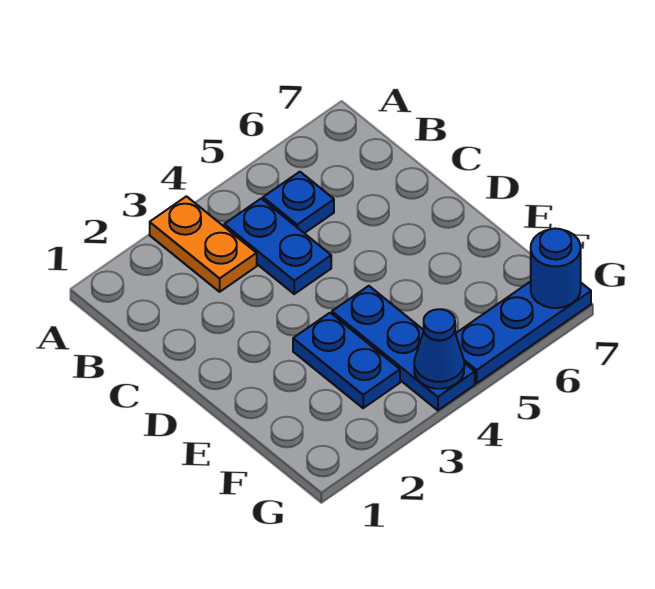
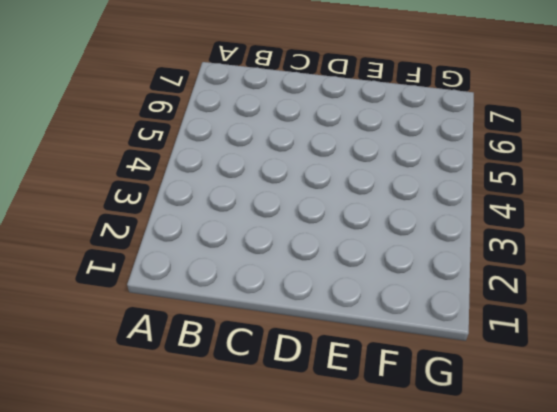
none -> orange plate A3:B3 level 1
none -> blue plate B4:C4 level 1

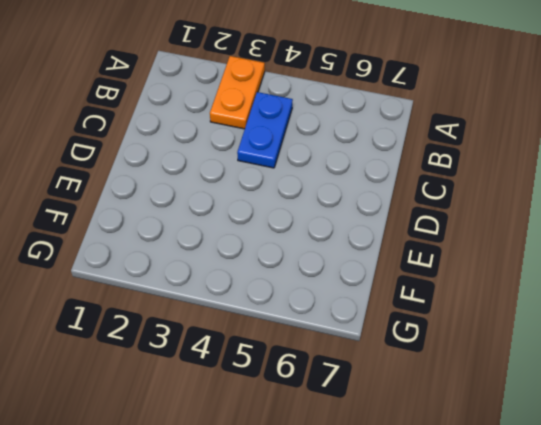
none -> blue plate B5 level 1
none -> blue plate E3:F3 level 1

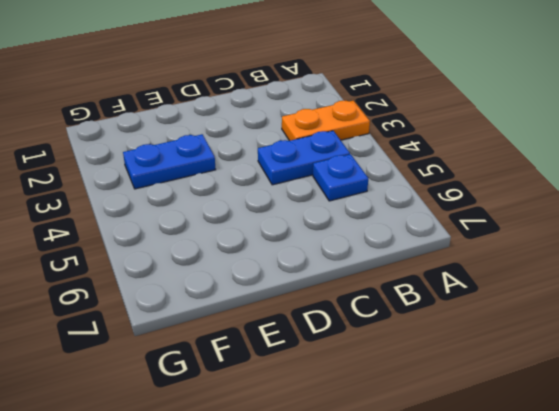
none -> blue plate E4:G4 level 1
none -> blue plate G5:G7 level 1

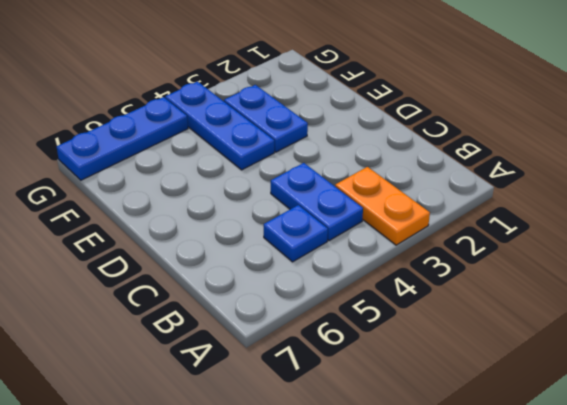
none -> blue cone G4 level 2
none -> blue round brick G7 level 2

